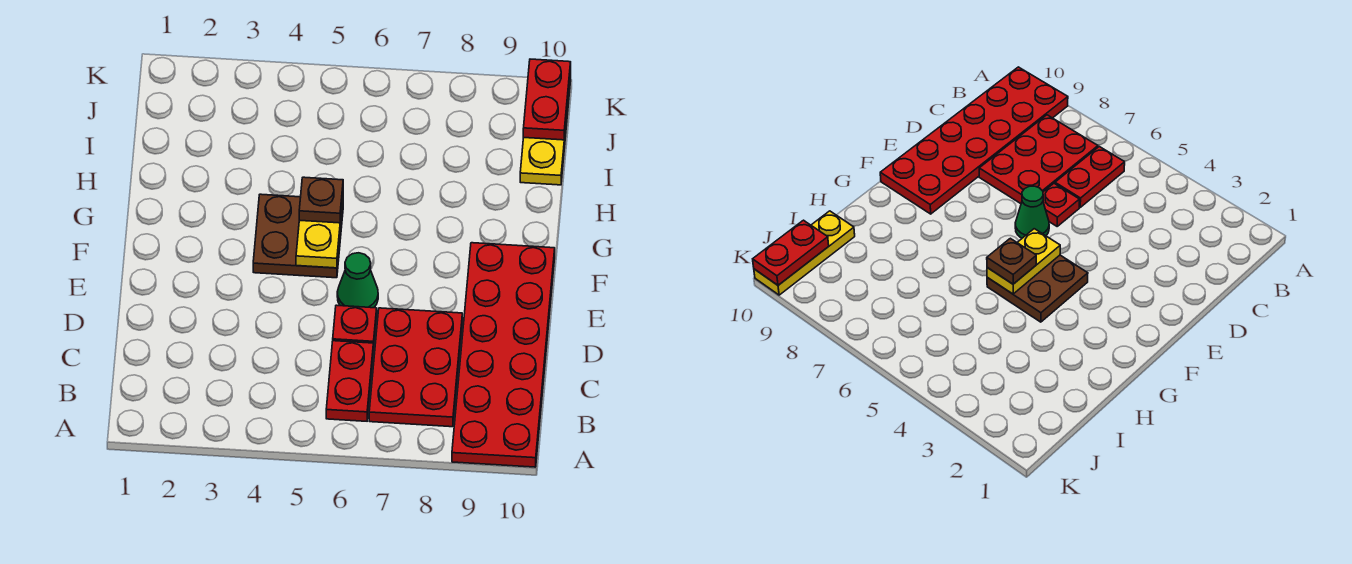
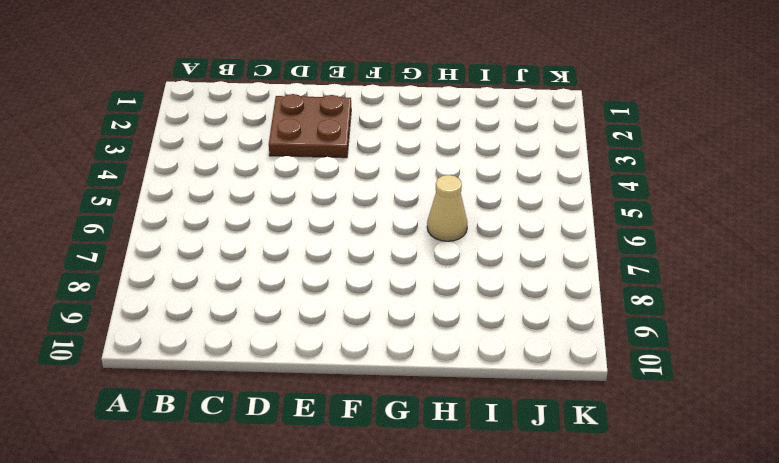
brown plate D2:E3 level 1 -> brown plate F4:G5 level 1
tan cone H6 level 1 -> none
none -> red plate A9:F10 level 1
none -> red plate B6:C6 level 1

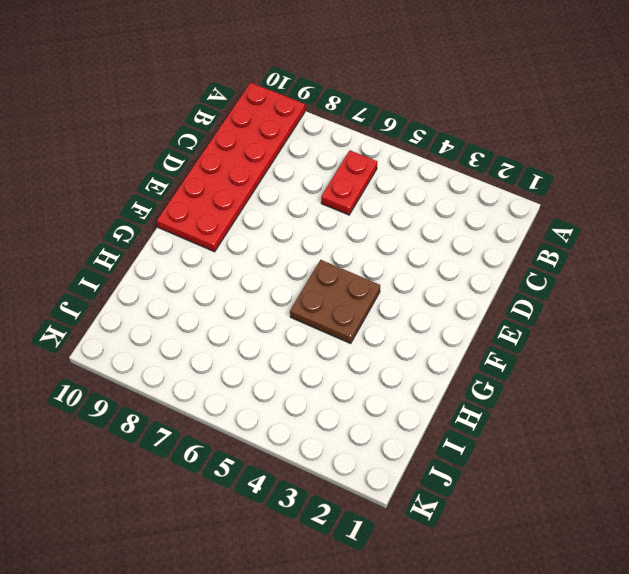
none -> red plate B7:D8 level 1
none -> red plate D6 level 1

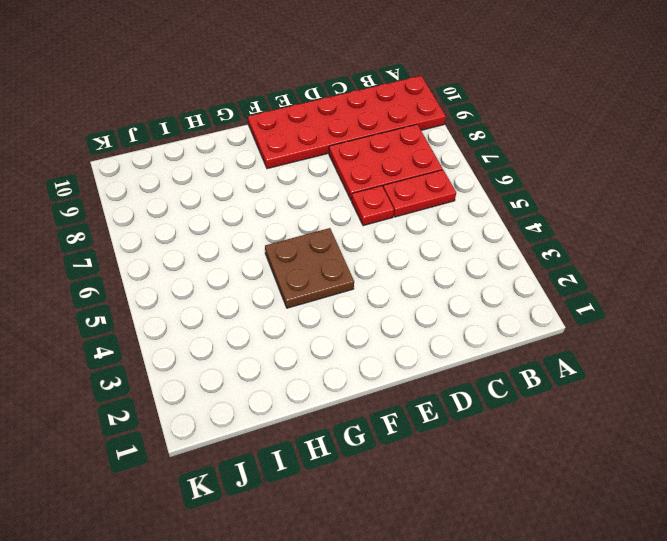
none -> green cone E6 level 1
none -> yellow plate I10:K10 level 1

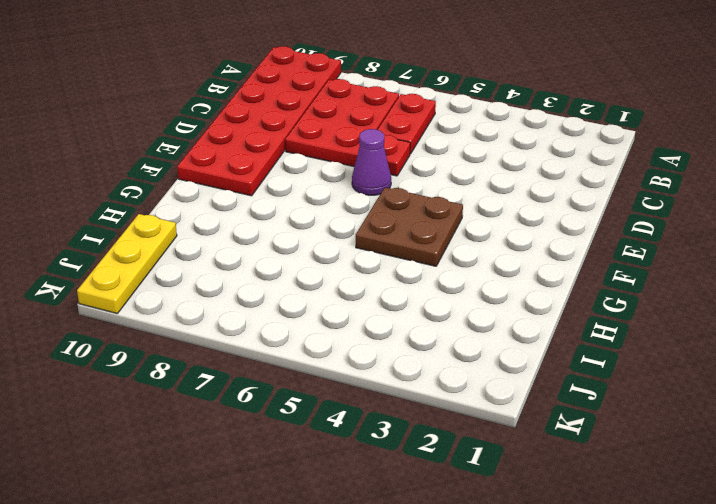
purple cone E6 level 1 -> green cone E6 level 1
none -> yellow plate F5:G5 level 2
none -> red plate J10:K10 level 2

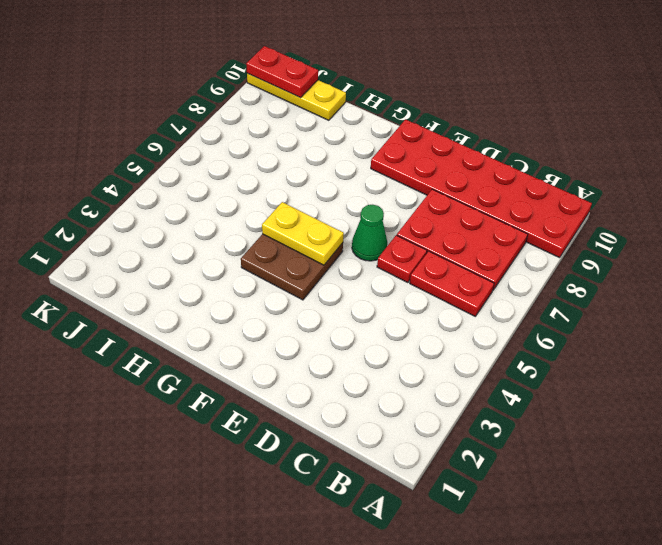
none -> brown plate G5 level 3

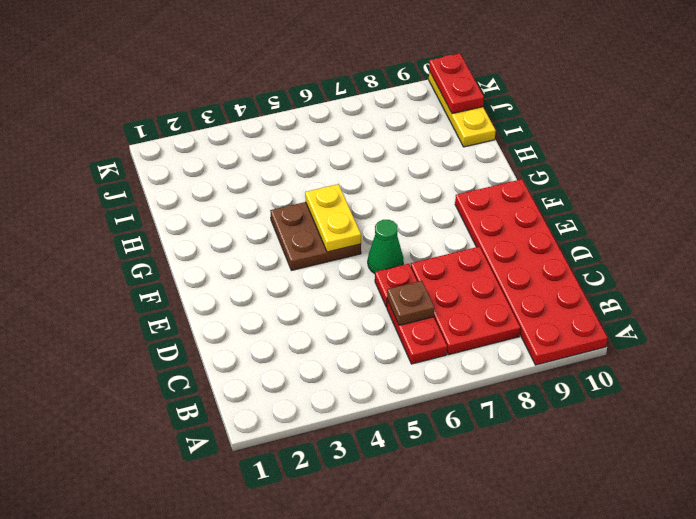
brown plate C6 level 2 -> brown plate G5 level 3

